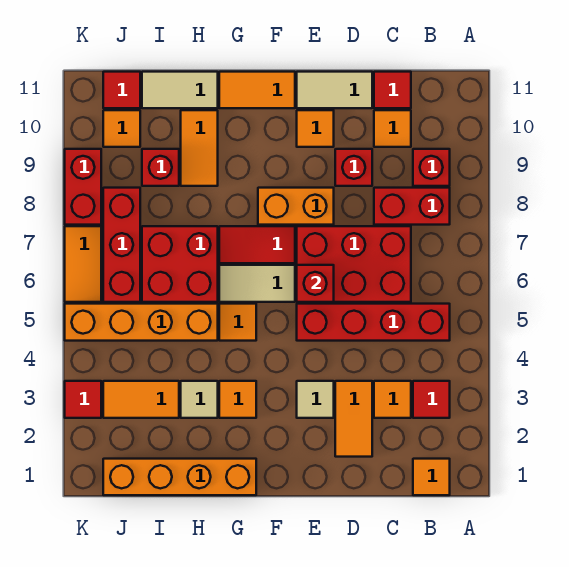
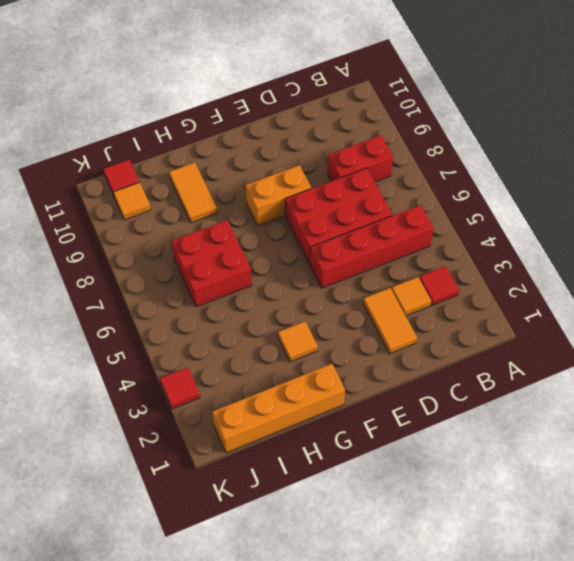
none -> orange tile B1 level 1
none -> red brick B9 level 1
none -> orange tile C10 level 1
none -> red tile C11 level 1

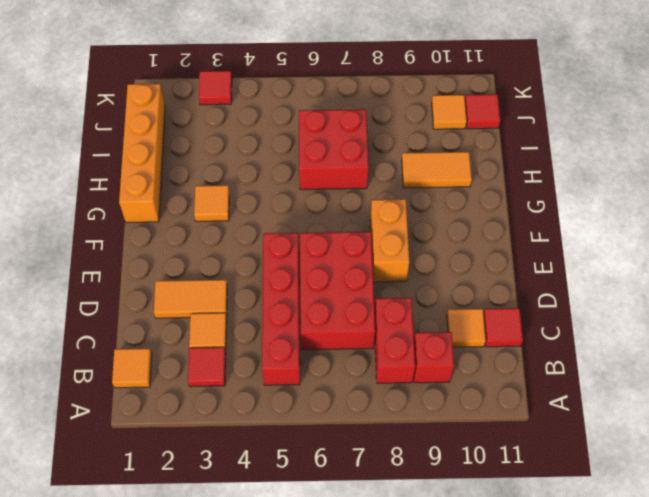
none -> red brick D9 level 1
none -> tan tile D11:E11 level 1
none -> tan tile E3 level 1
none -> orange tile E10 level 1

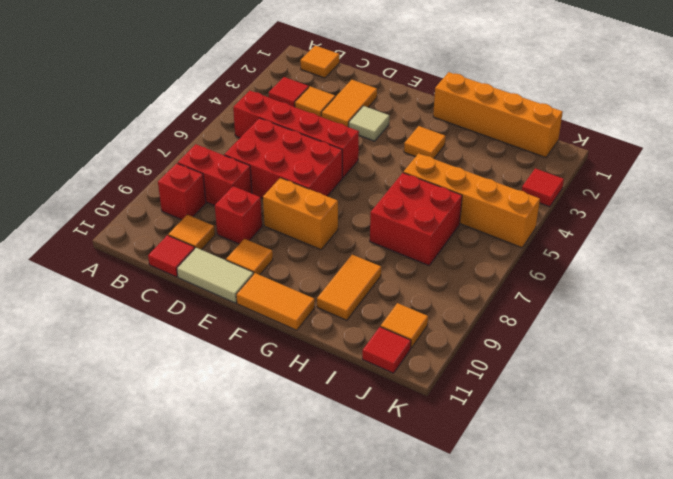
none -> tan tile F6:G6 level 1
none -> red tile F7:G7 level 1
none -> orange tile G5 level 1
none -> tan tile H3 level 1

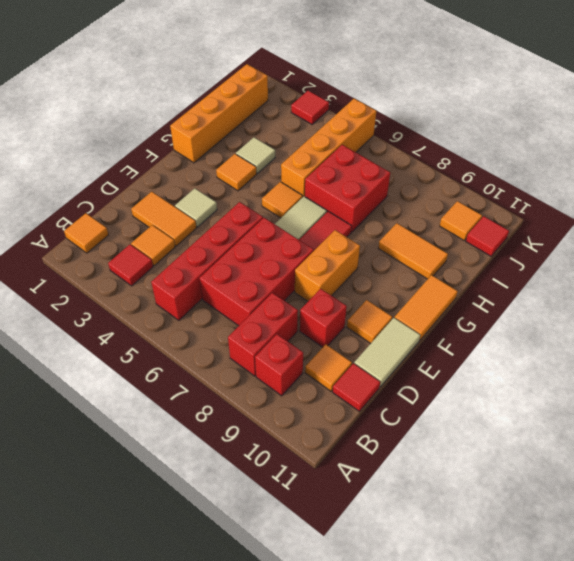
none -> tan tile H11:I11 level 1
none -> orange tile I3:J3 level 1
none -> red brick I9 level 1
none -> red brick J6:J8 level 1

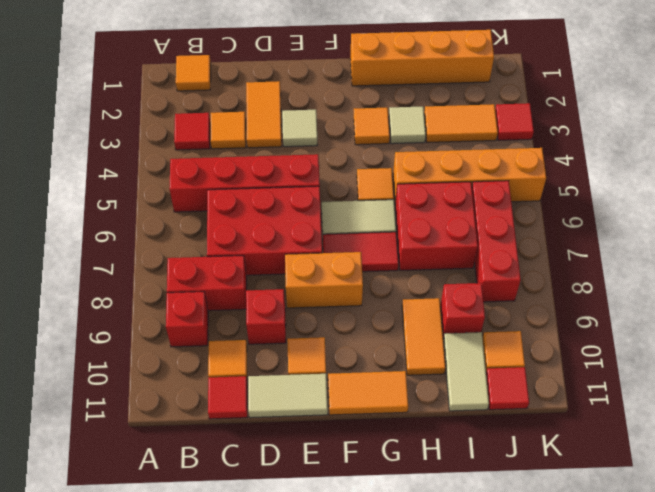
tan tile I10:I11 level 1 -> tan tile H11:I11 level 1
none -> orange tile K6:K7 level 1
none -> red brick K8:K9 level 1
none -> red brick E6 level 2

